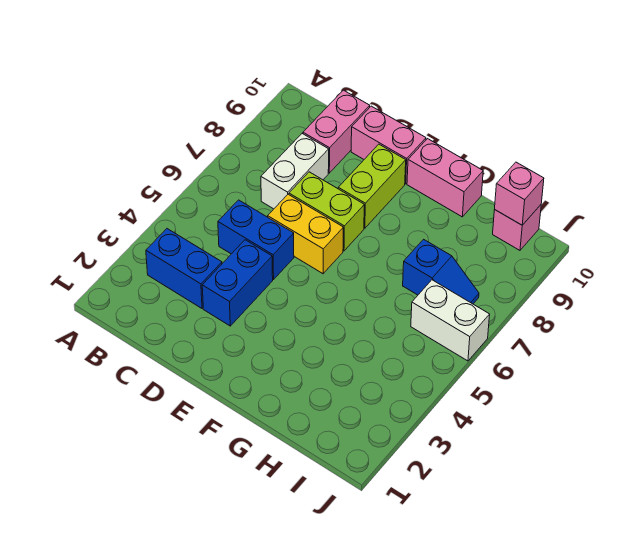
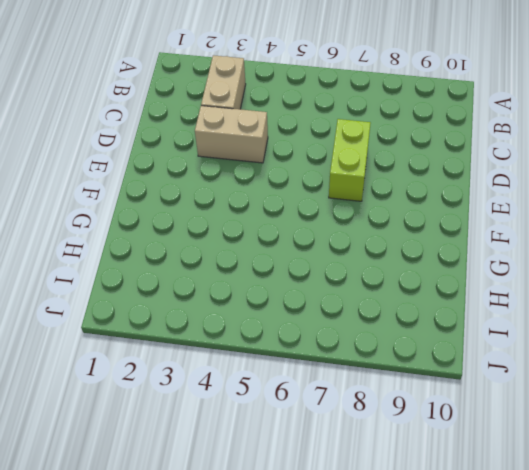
tan brick B3:C3 level 1 -> blue brick B3:C3 level 1
tan brick D3:D4 level 1 -> blue brick D3:D4 level 1
none -> blue brick C5:D5 level 1
none -> white brick C7:C8 level 1
none -> pink brick C9:C10 level 1

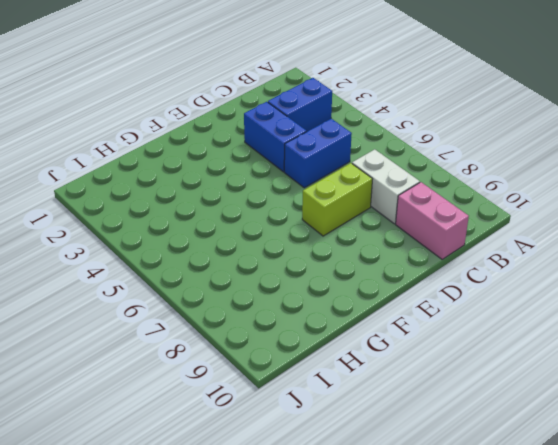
none -> yellow brick D6:E6 level 1
none -> pink brick D10:E10 level 1
none -> lime brick E8:E9 level 1

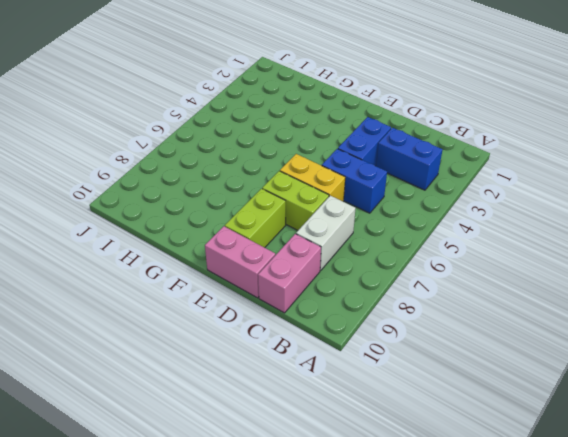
none -> pink brick F10:G10 level 1
none -> blue slope H7:I7 level 1 top H
none -> white brick I6:J6 level 1

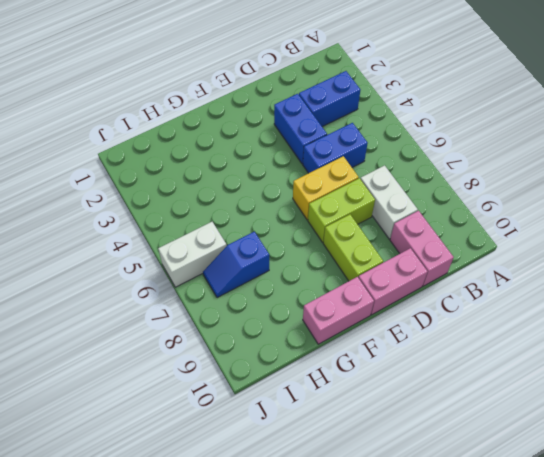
none -> pink brick I10 level 1
none -> pink brick I10 level 2

